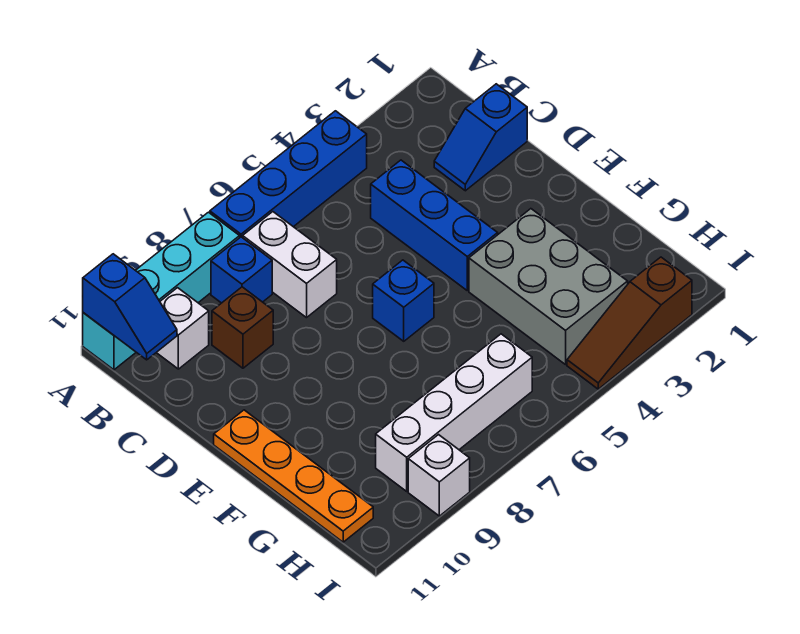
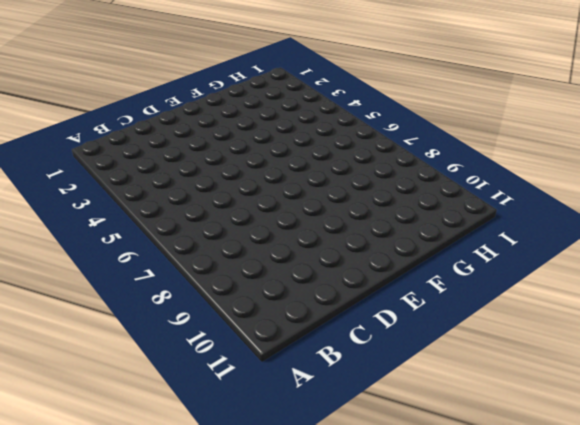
none -> blue brick A4:A7 level 1
none -> cyan brick A8:A11 level 1
none -> white brick B7:C7 level 1

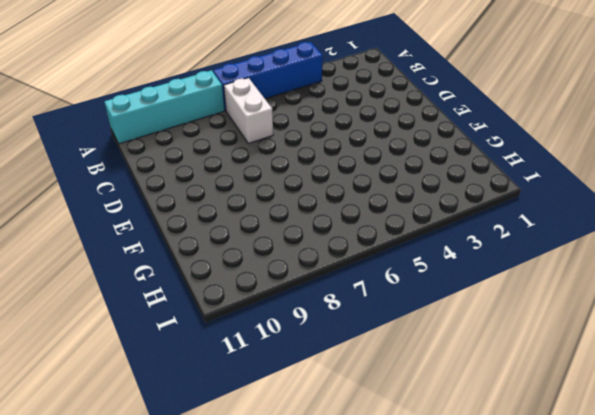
none -> blue brick B8 level 1
none -> white brick B10 level 1
none -> blue slope C1:C2 level 1 top 1

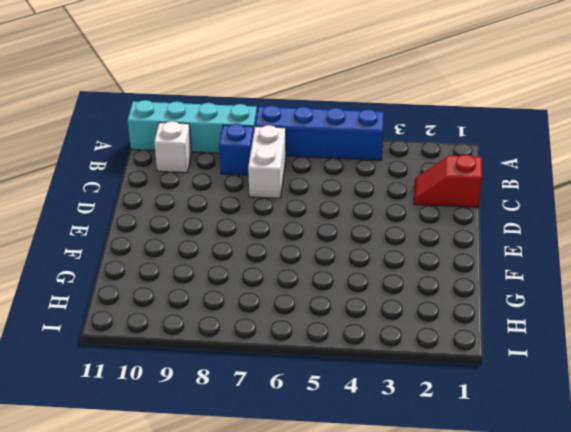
red slope C1:C2 level 1 top 1 -> blue slope C1:C2 level 1 top 1
none -> blue brick C4:E4 level 1
none -> brown brick C9 level 1
none -> blue brick E6 level 1

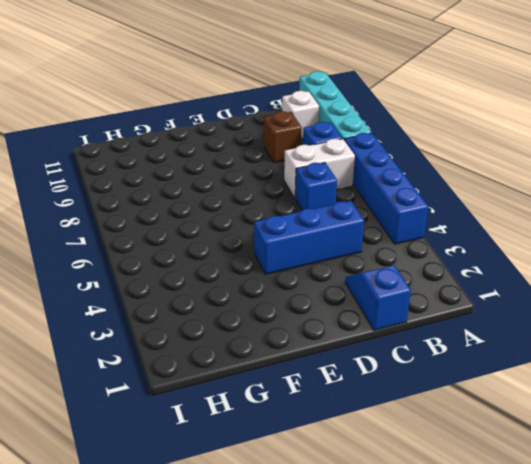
blue brick C6 level 1 -> blue brick E6 level 1
none -> orange plate E11:H11 level 1
none -> grey brick F3:H4 level 1
none -> white brick H6:H9 level 1

